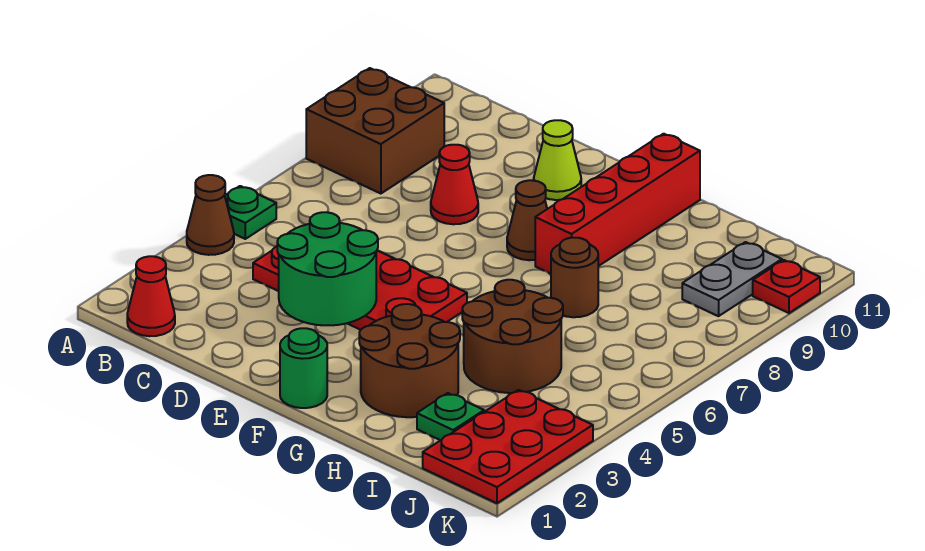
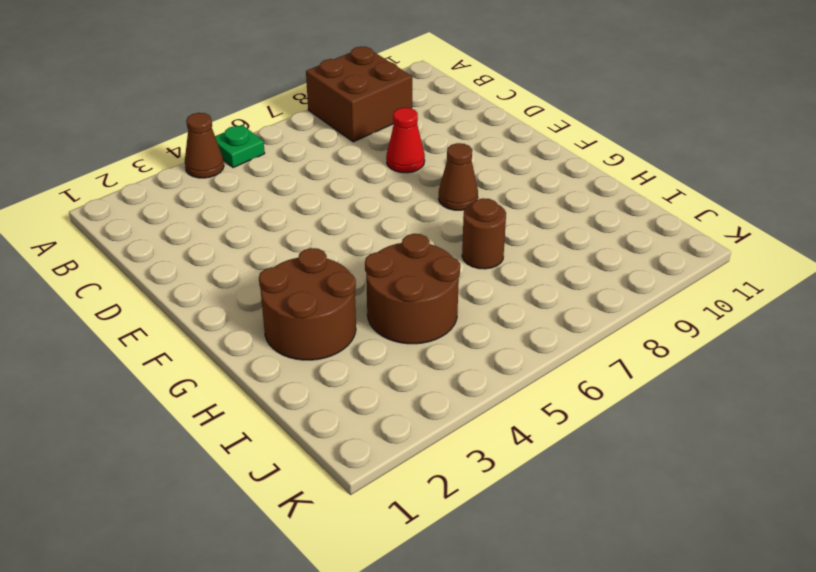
none -> red cone B1 level 1
none -> red plate C4:F5 level 1
none -> lime cone E10 level 1

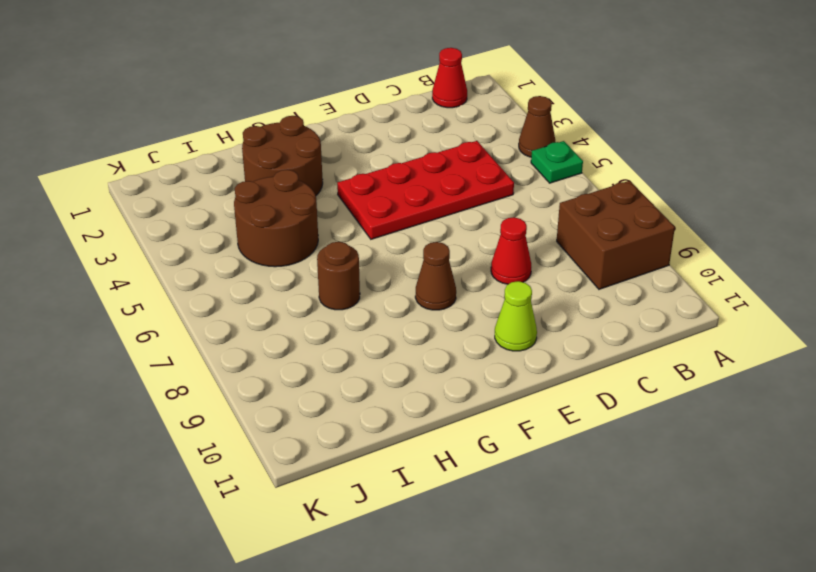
none -> green round brick F1 level 1
none -> red brick G8:G11 level 1
none -> green plate I2 level 1

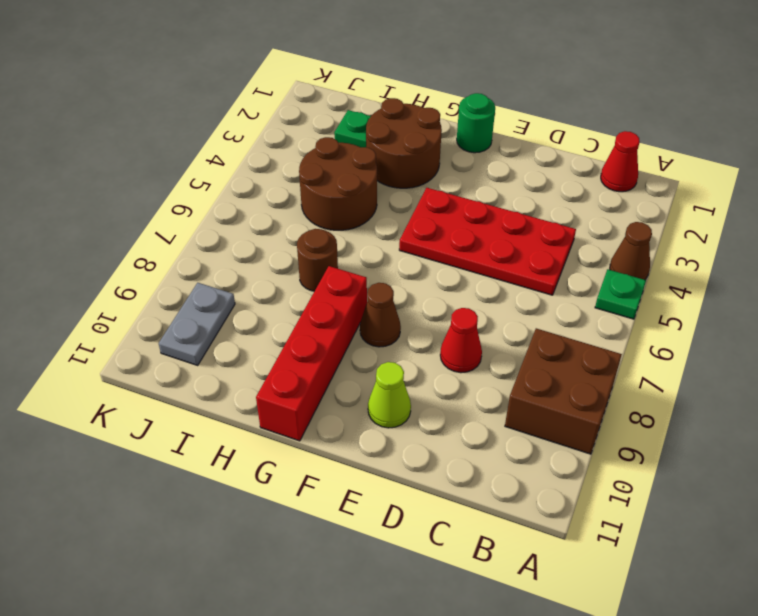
none -> red plate J1:K3 level 1
none -> red plate K10 level 1
none -> green round brick D3:E4 level 2

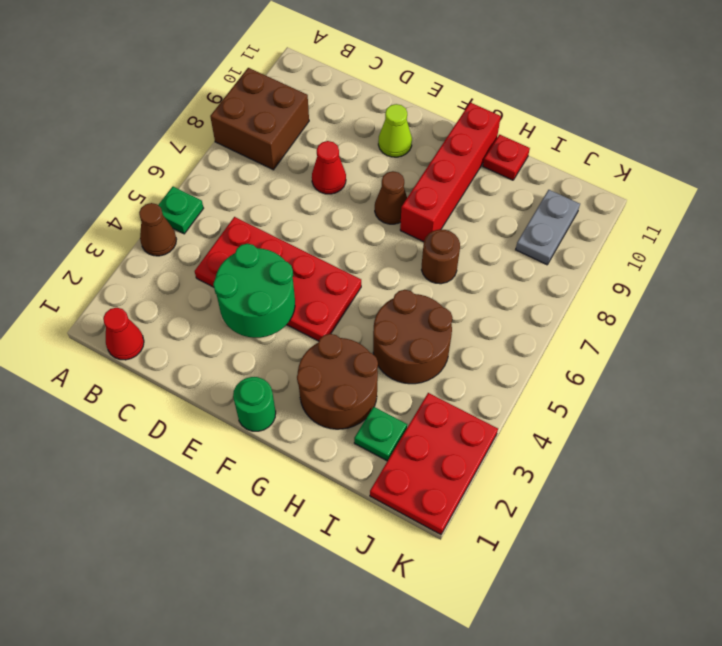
red plate H11 level 1 -> red plate K10 level 1

